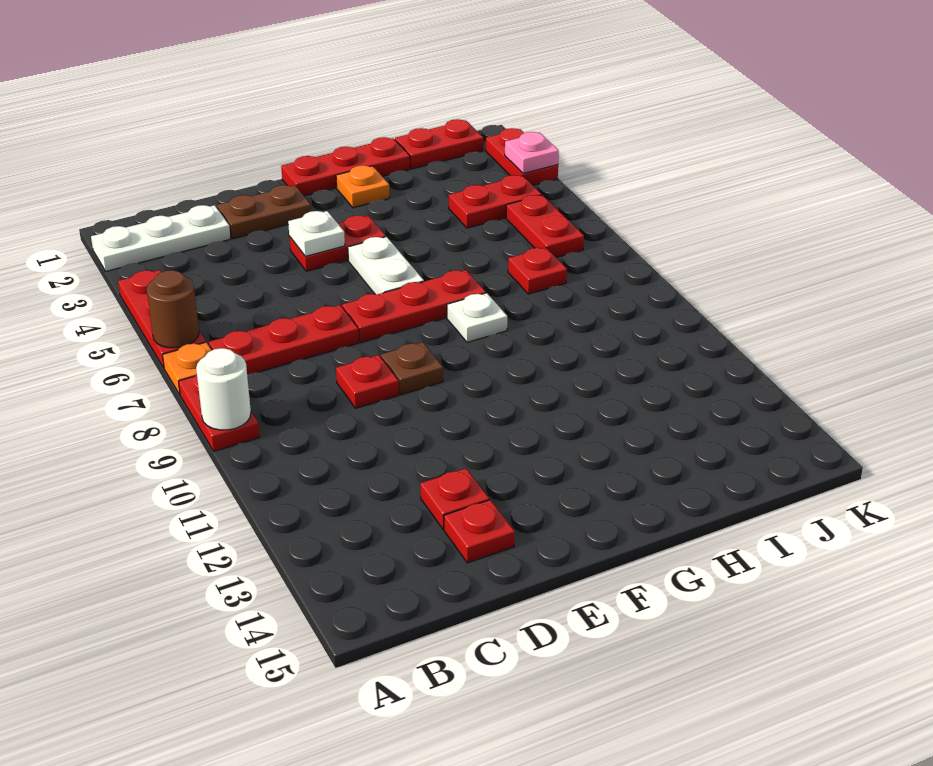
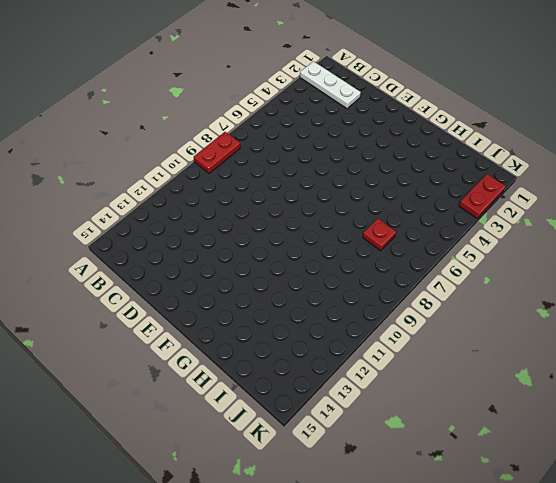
none -> red plate A4:A6 level 1
none -> orange plate A7 level 1
none -> red plate B7:D7 level 1

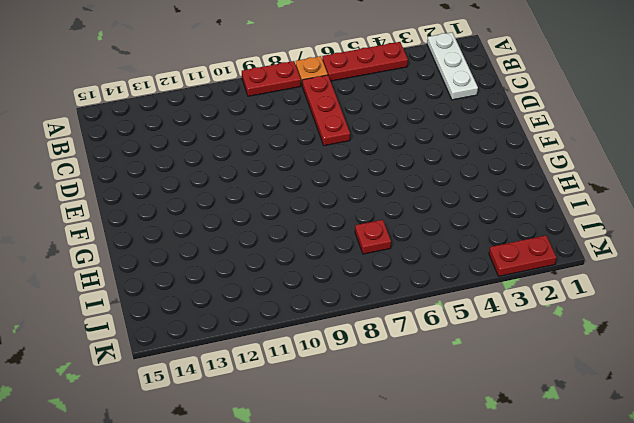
none -> brown plate D2:E2 level 1
none -> red plate D9 level 1
none -> red plate D13 level 1

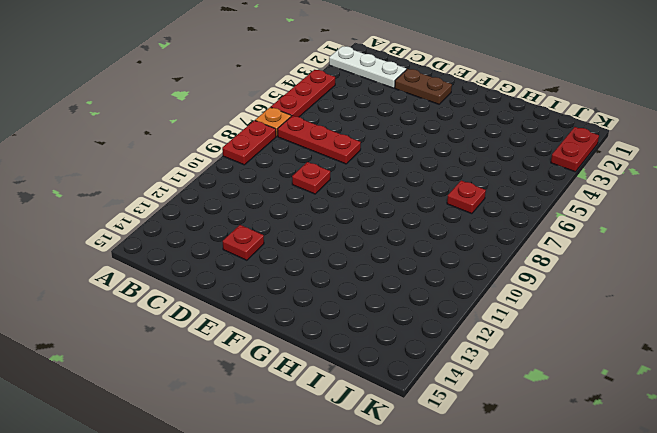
none -> red plate D14 level 1
none -> red plate E4:F4 level 1
none -> red plate E7:G7 level 1

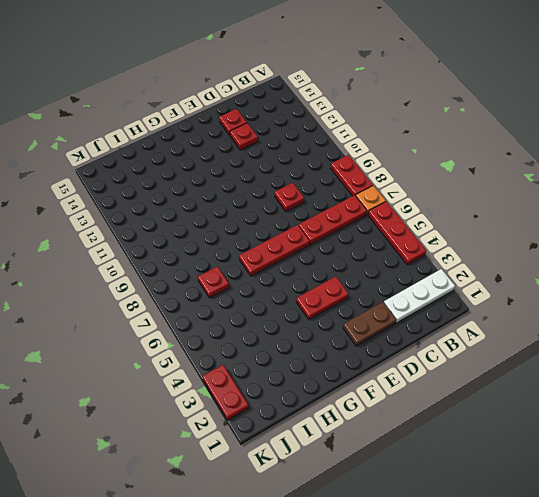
none -> brown plate E9 level 1
none -> red plate F1:H1 level 1
none -> white plate F5:F6 level 1

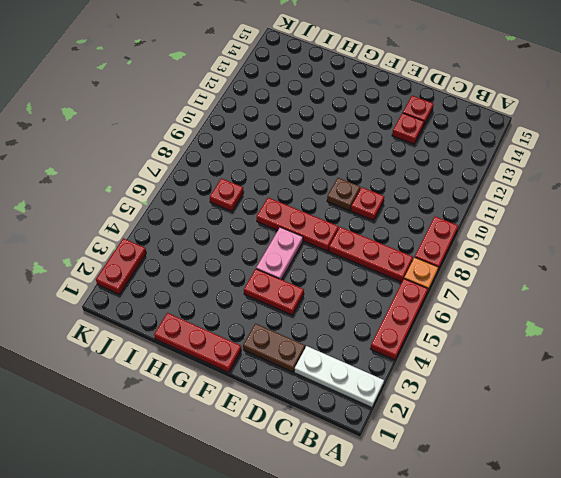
pink plate F5:F6 level 1 -> white plate F5:F6 level 1
none -> orange plate G2 level 1
none -> white plate G8 level 1
none -> red plate I1:J1 level 1

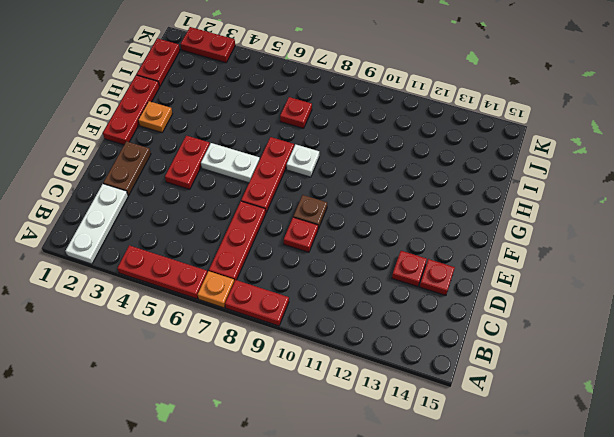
none -> red plate I4:J4 level 1
none -> red plate J5:J6 level 1
none -> brown round brick A6 level 2

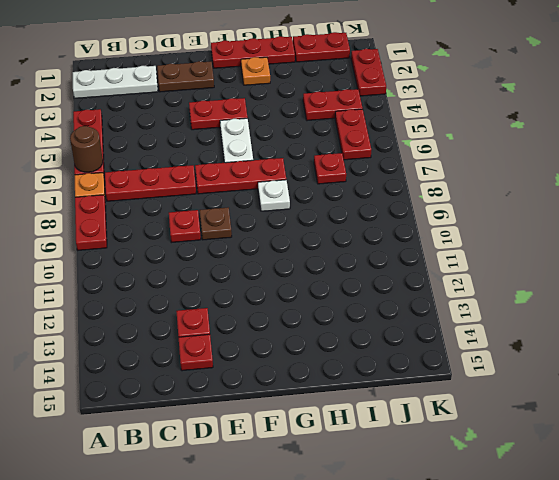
none -> white round brick A9 level 2
none -> white plate E4 level 2
none -> pink plate K3 level 2

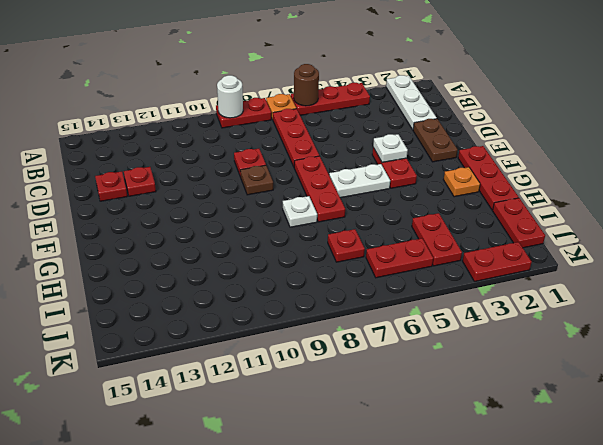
none -> pink plate K3 level 2

